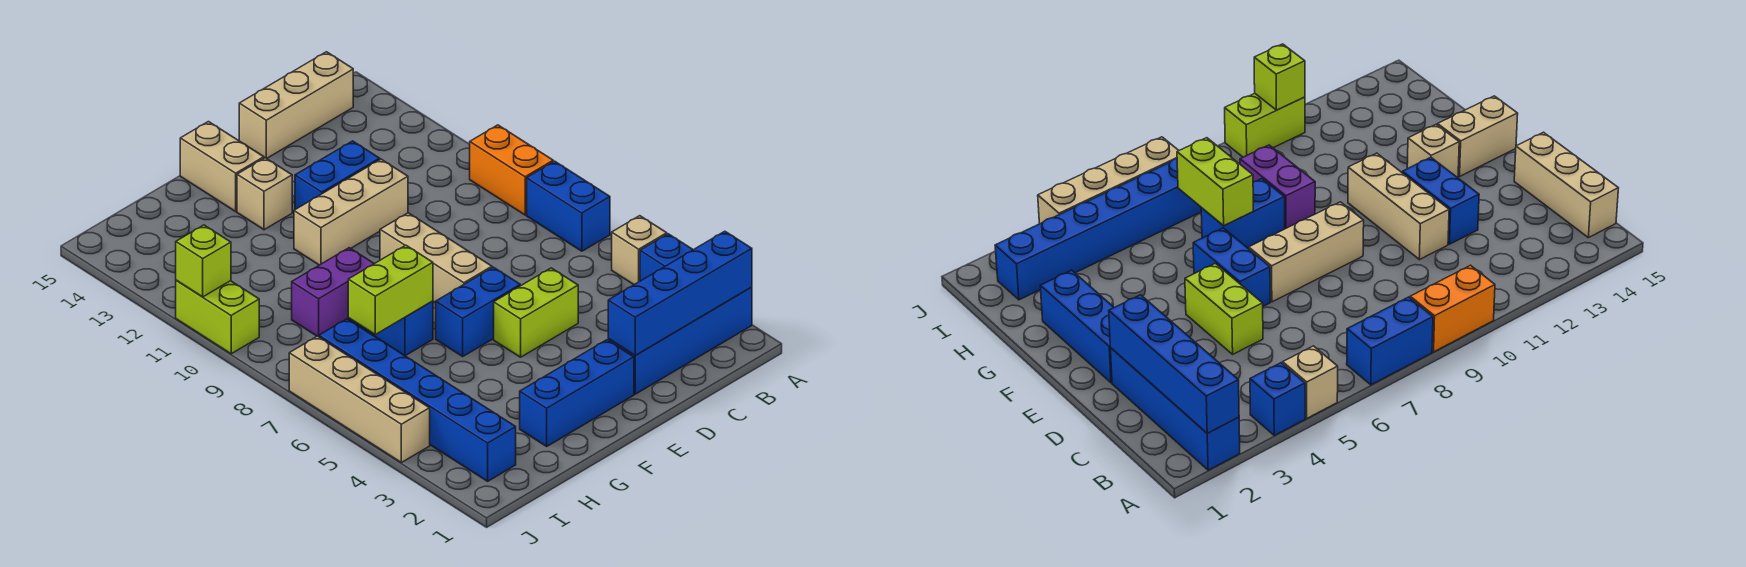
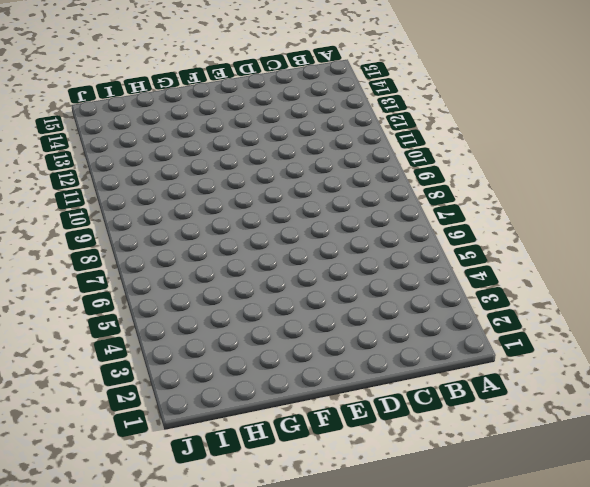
none -> blue brick A2:D2 level 1
none -> blue brick A4 level 1
none -> tan brick A5 level 1

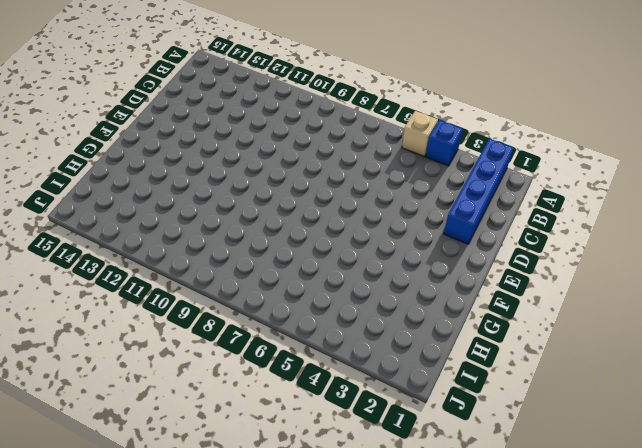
none -> blue brick A7:A8 level 1
none -> orange brick A9:A10 level 1
none -> tan brick B15:D15 level 1

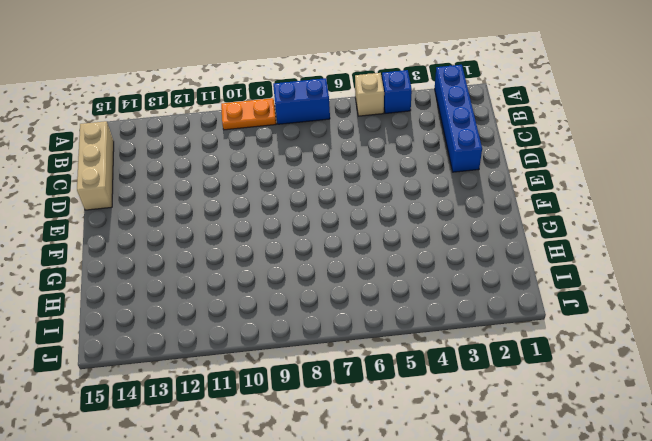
orange plate A9:A10 level 1 -> orange brick A9:A10 level 1
none -> lime brick D5:E5 level 1
none -> tan brick D11:F11 level 1
none -> blue brick D12:E12 level 1

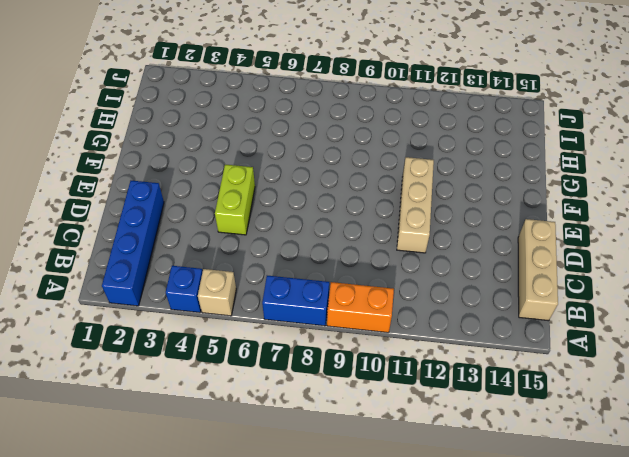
none -> blue brick D12:E12 level 1
none -> blue brick E2:G2 level 1
none -> blue brick E6:F6 level 1

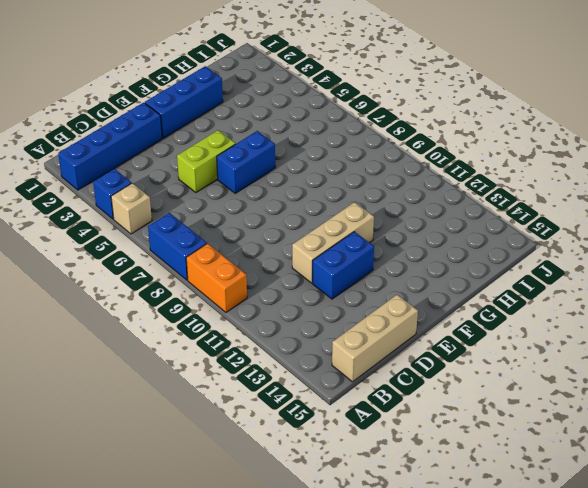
none -> tan brick E7:E9 level 1
none -> tan brick F13 level 1
none -> tan brick F14:F15 level 1

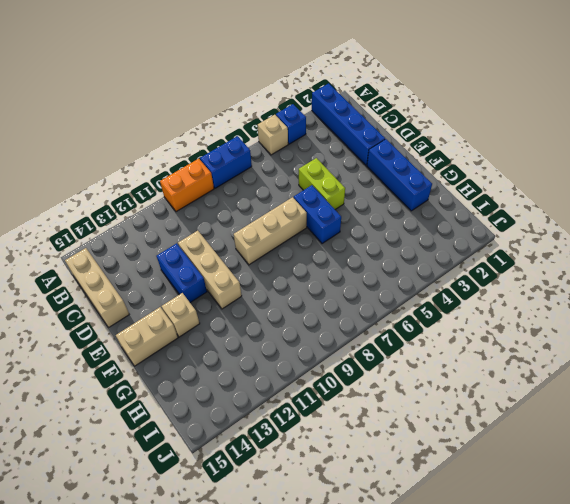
none -> blue brick G7:G8 level 1
none -> purple brick G9:H9 level 1
none -> blue brick I2:I7 level 1

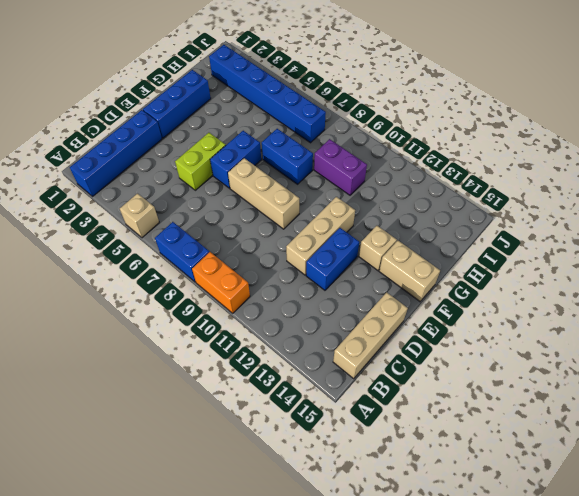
purple brick H9:H10 level 1 -> purple brick G9:H9 level 1
none -> blue brick A4 level 1
none -> tan brick J4:J7 level 1
none -> lime brick J10:J11 level 1

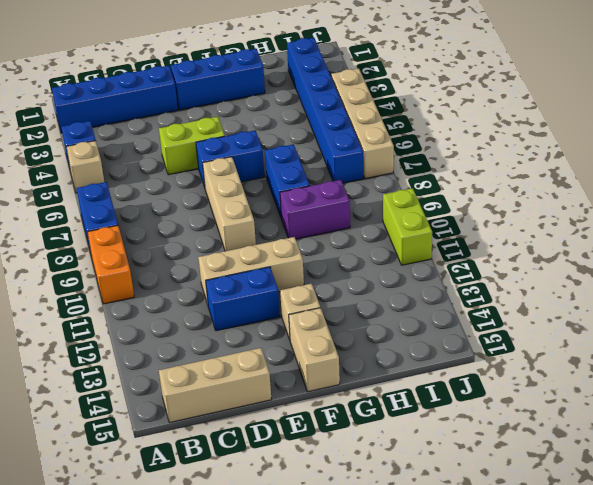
none -> blue brick A2:D2 level 2
none -> lime brick G7:H7 level 2
none -> lime brick J11 level 2

